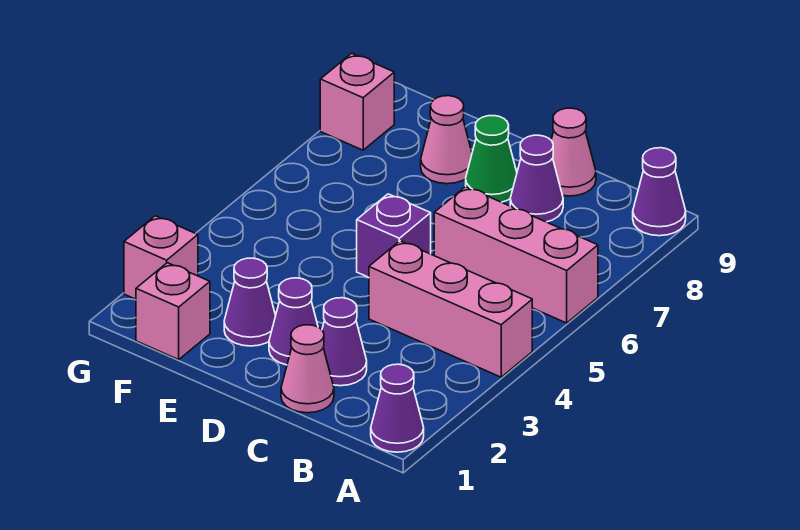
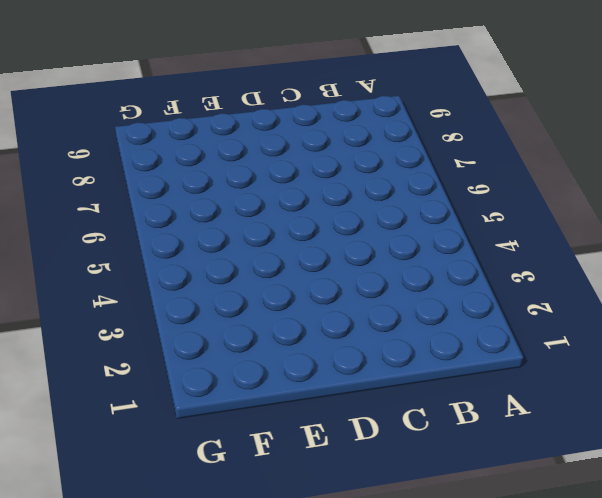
none -> purple cone A1 level 1
none -> pink brick A4:C4 level 1
none -> pink brick A6:C6 level 1

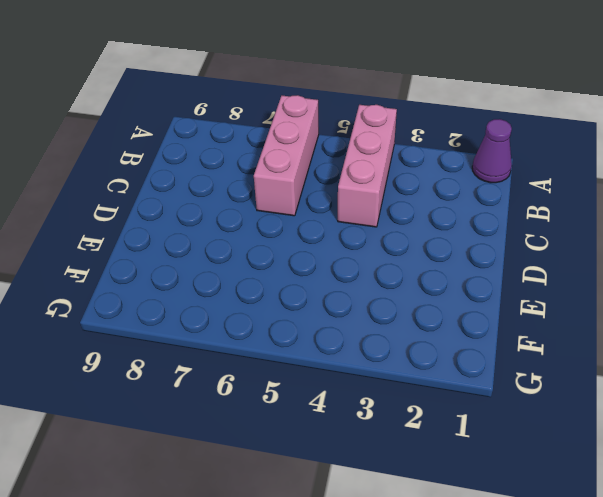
none -> purple cone A9 level 1
none -> pink cone C1 level 1
none -> purple cone C2 level 1

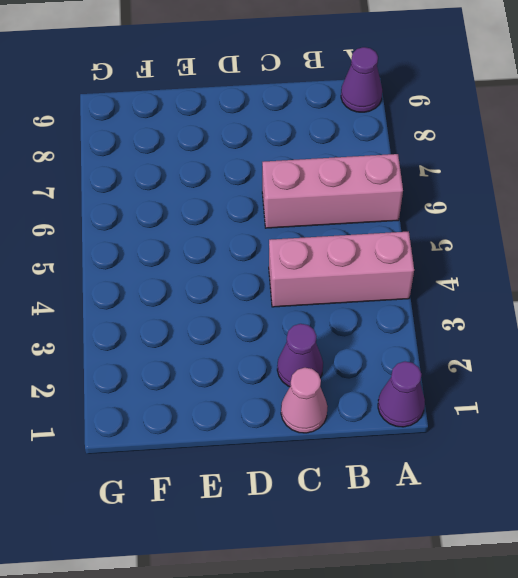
none -> purple cone C8 level 1
none -> pink cone C9 level 1
none -> purple cone D2 level 1

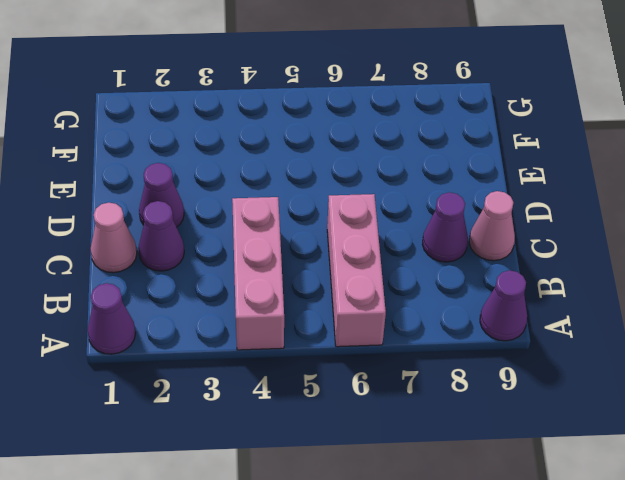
none -> purple brick D5 level 1
none -> green cone D8 level 1
none -> purple cone E2 level 1

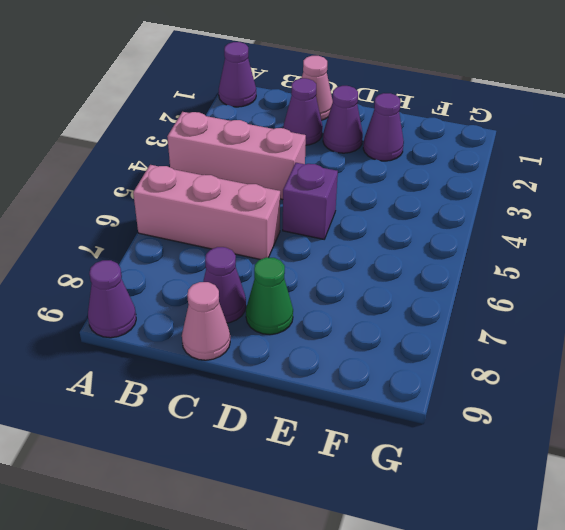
none -> pink cone E8 level 1
none -> pink brick F1 level 1
none -> pink brick G2 level 1

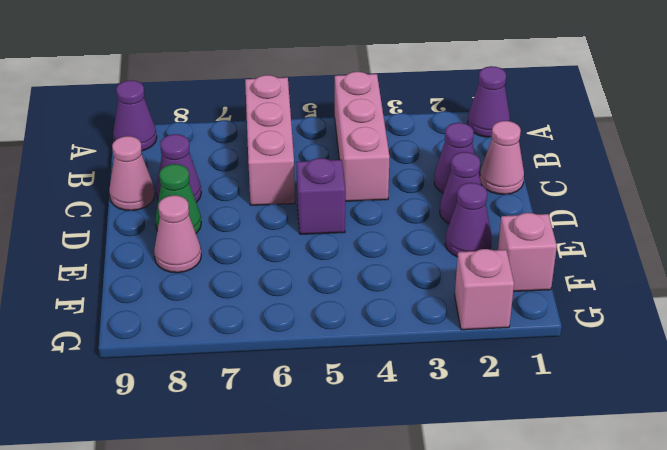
none -> pink brick G8 level 1

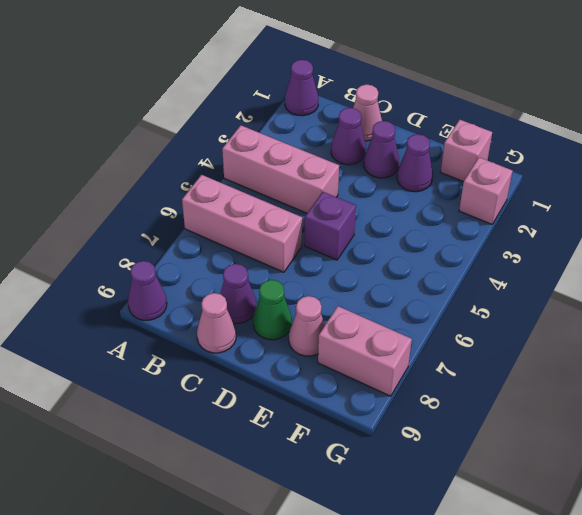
pink brick F8:G8 level 1 -> pink brick G8 level 1

